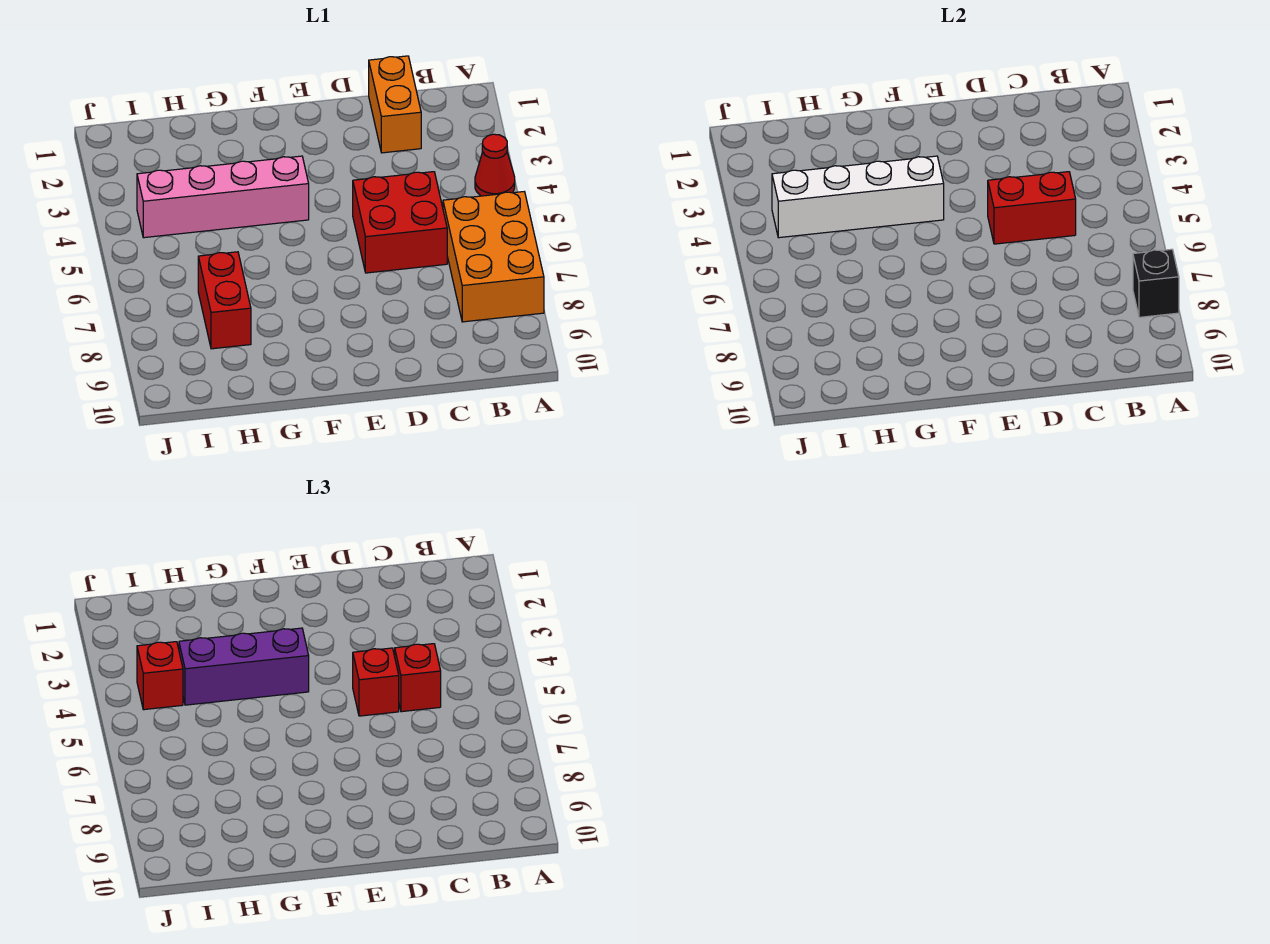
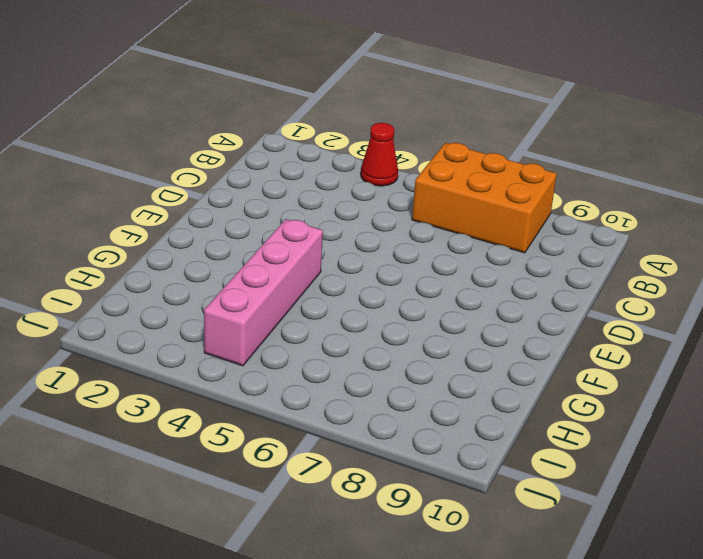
none -> orange brick C1:C2 level 1
none -> red brick C5:D6 level 1
none -> red brick H7:H8 level 1

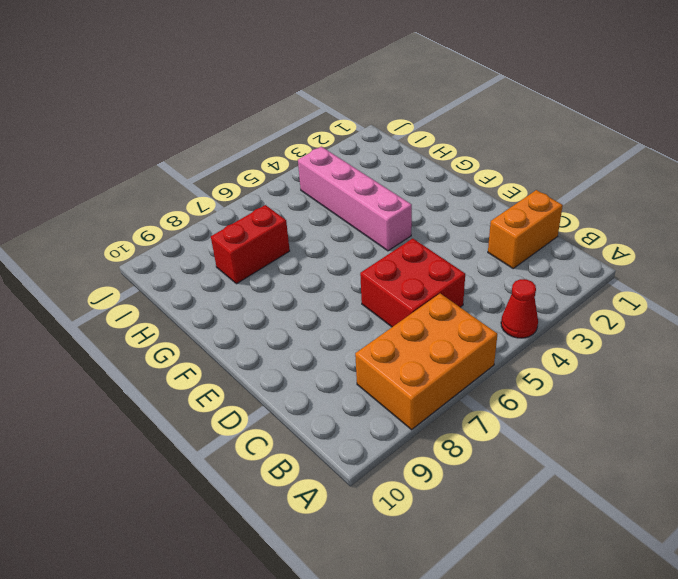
none -> black brick A8 level 2
none -> red brick C5:D5 level 2
none -> white brick F4:I4 level 2

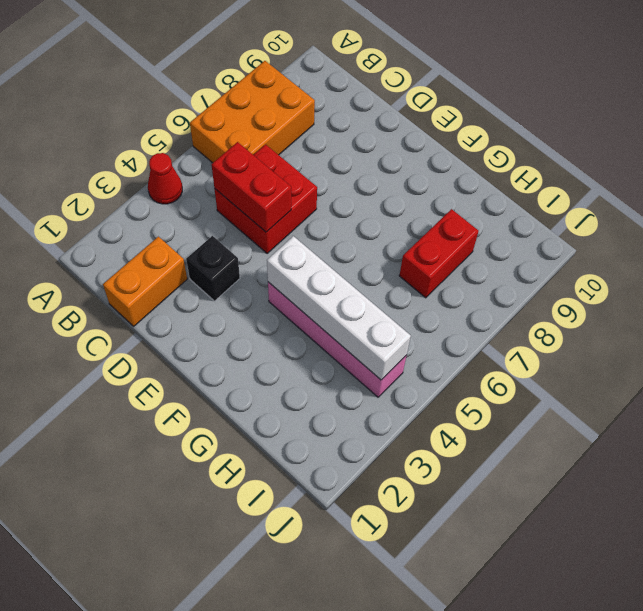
black brick D3 level 1 -> black brick A8 level 2
none -> red brick C5 level 3
none -> red brick D5 level 3
none -> purple brick F4:H4 level 3

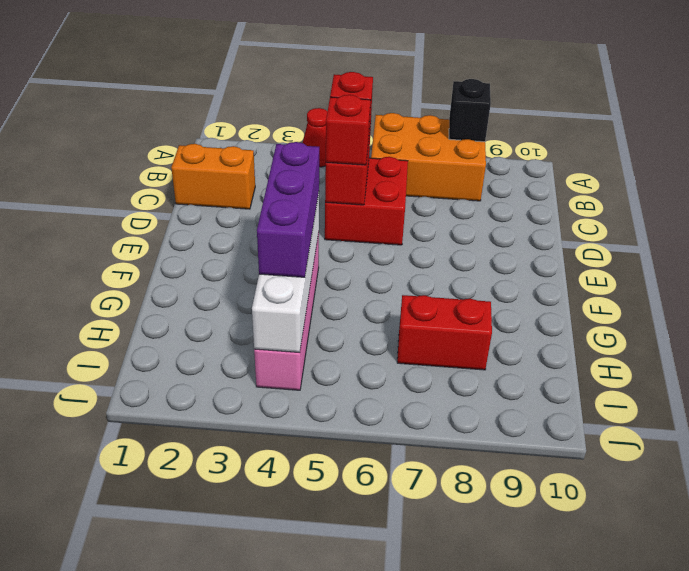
none -> red brick I4 level 3

